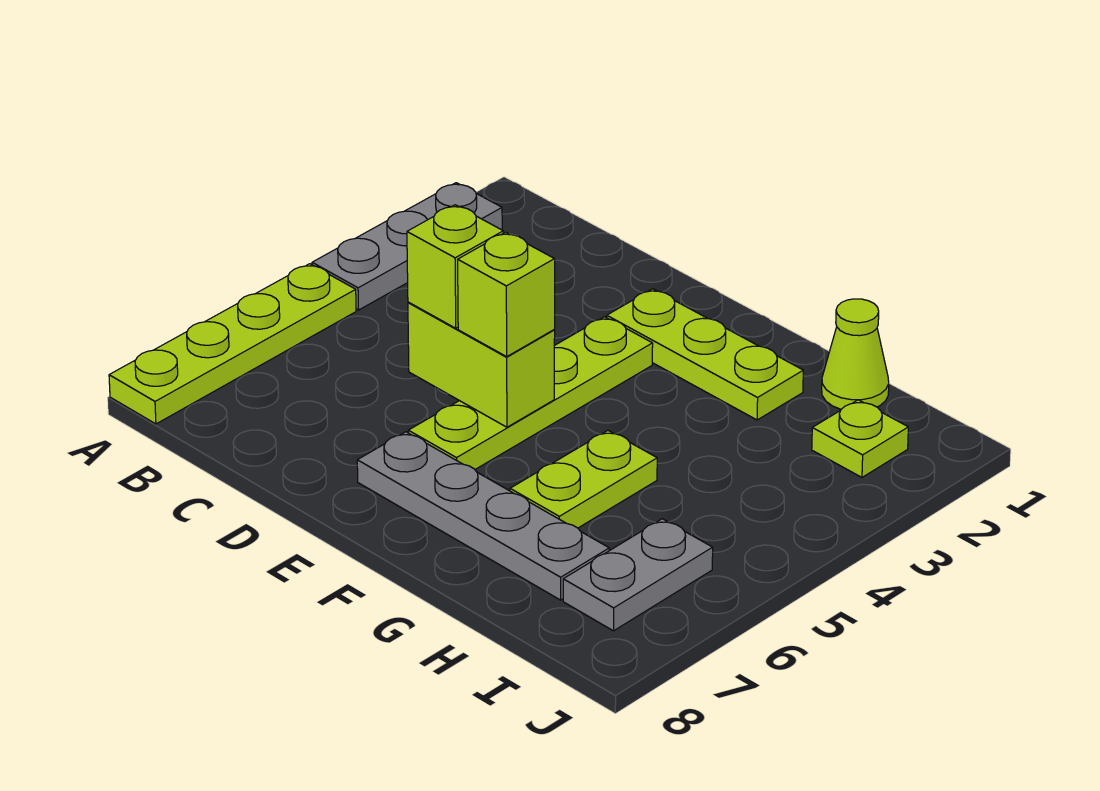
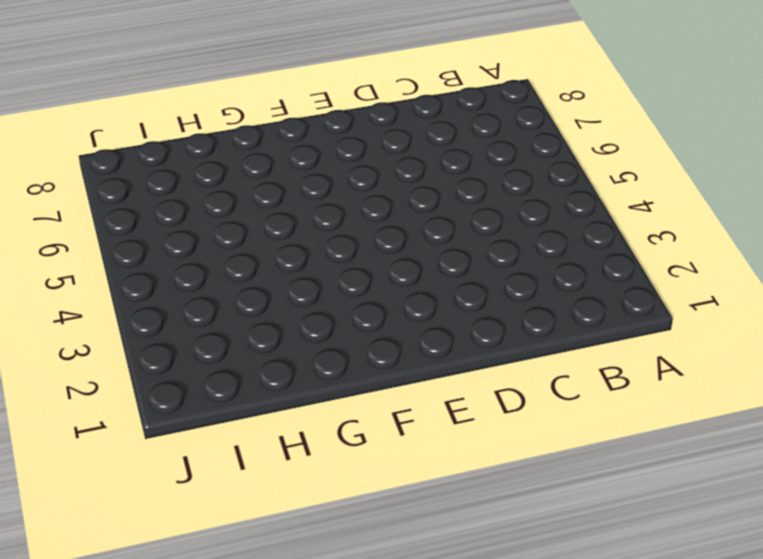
none -> grey plate A2:A4 level 1
none -> lime plate A5:A8 level 1
none -> lime plate E2:G2 level 1

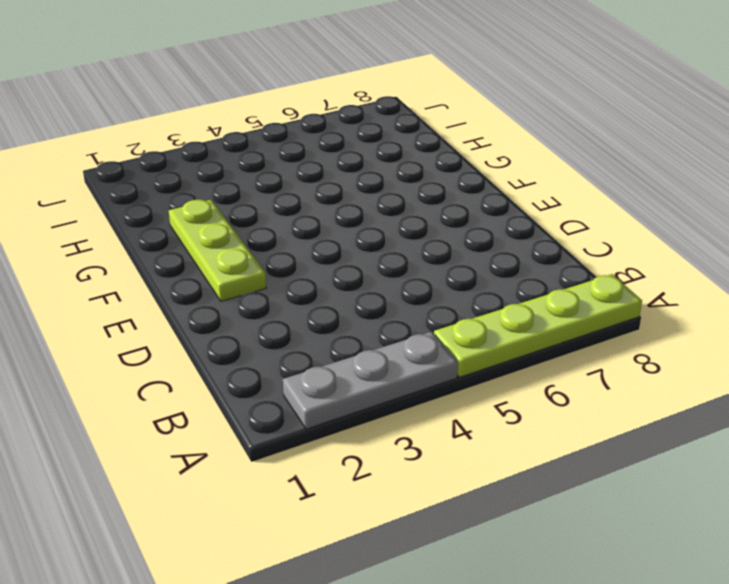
none -> lime plate E3:E6 level 1
none -> grey plate E7:H7 level 1
none -> lime plate G5:G6 level 1

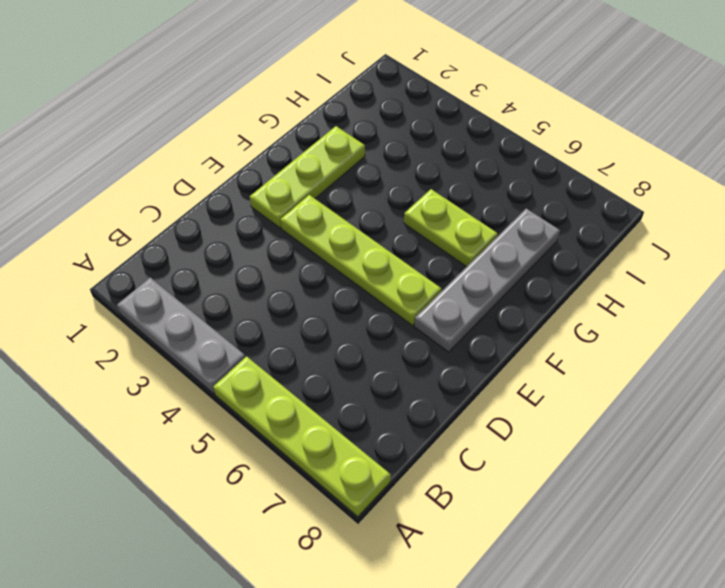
none -> lime cone H1 level 1
none -> lime plate I2 level 1
none -> grey plate I6:I7 level 1

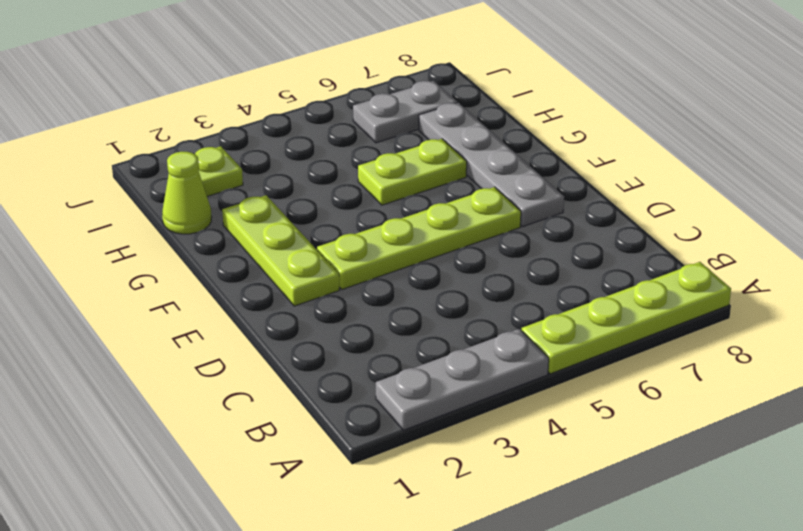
none -> lime brick D5:E5 level 2
none -> lime brick D5 level 3
none -> lime brick E5 level 3

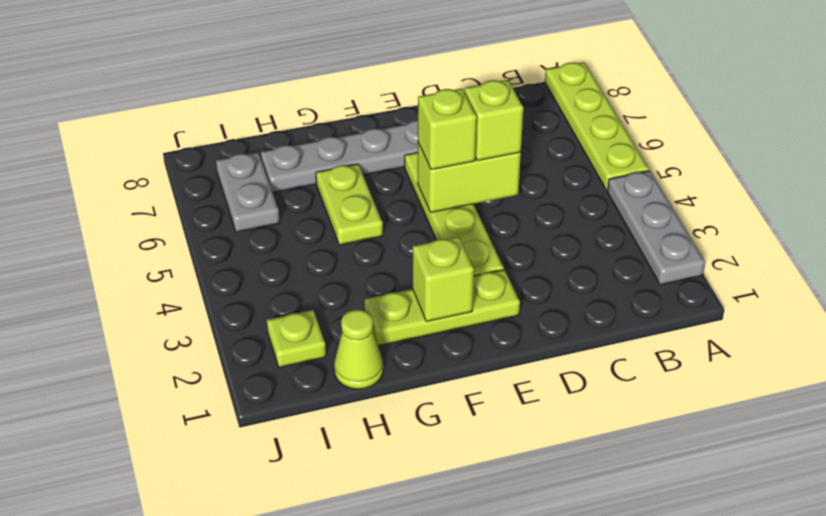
lime brick F2 level 2 -> none

